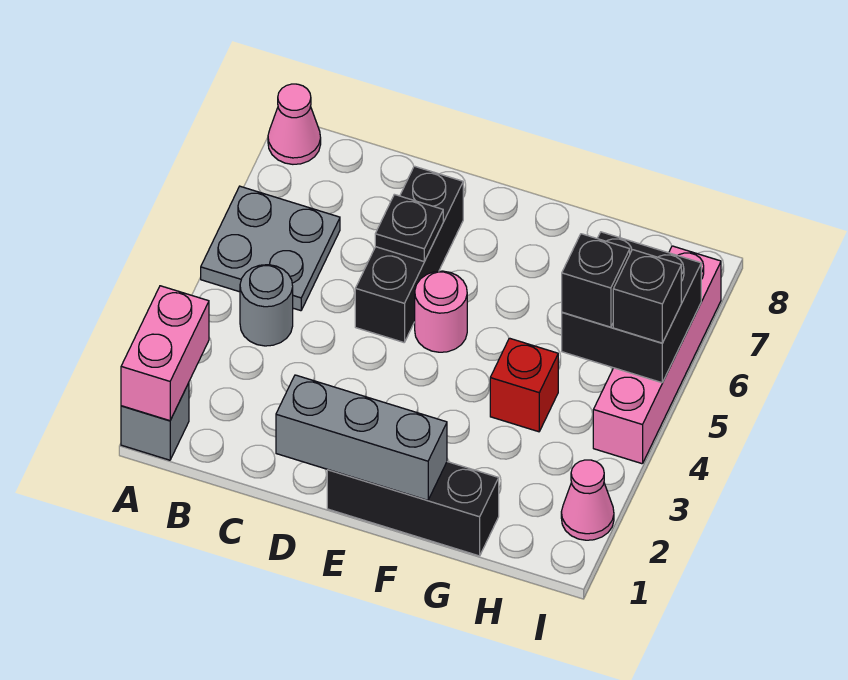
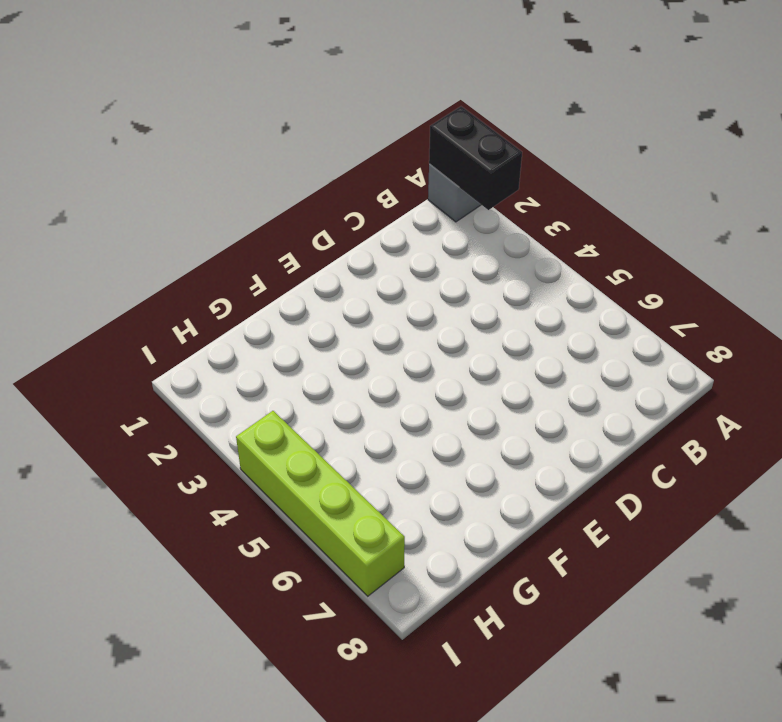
black brick A1:A2 level 2 -> pink brick A1:A2 level 2
lime brick I4:I7 level 1 -> pink brick I4:I7 level 1
none -> grey plate A5:B6 level 1
none -> pink cone A8 level 1
none -> grey round brick B4 level 1

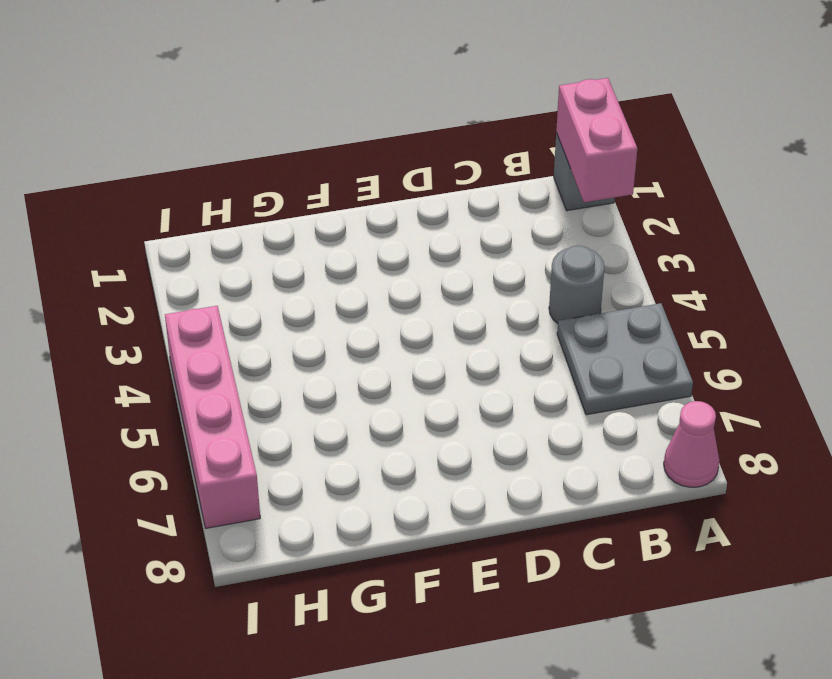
none -> black brick D5:D7 level 1
none -> black brick E1:G1 level 1
none -> pink round brick E5 level 1

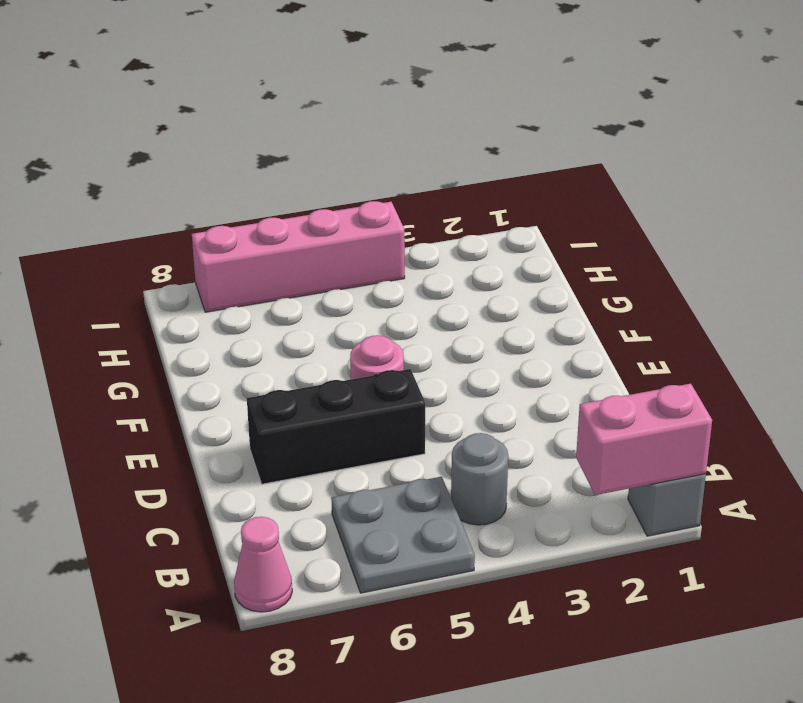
none -> black brick E1:G1 level 1
none -> red brick G4 level 1
none -> pink cone I2 level 1

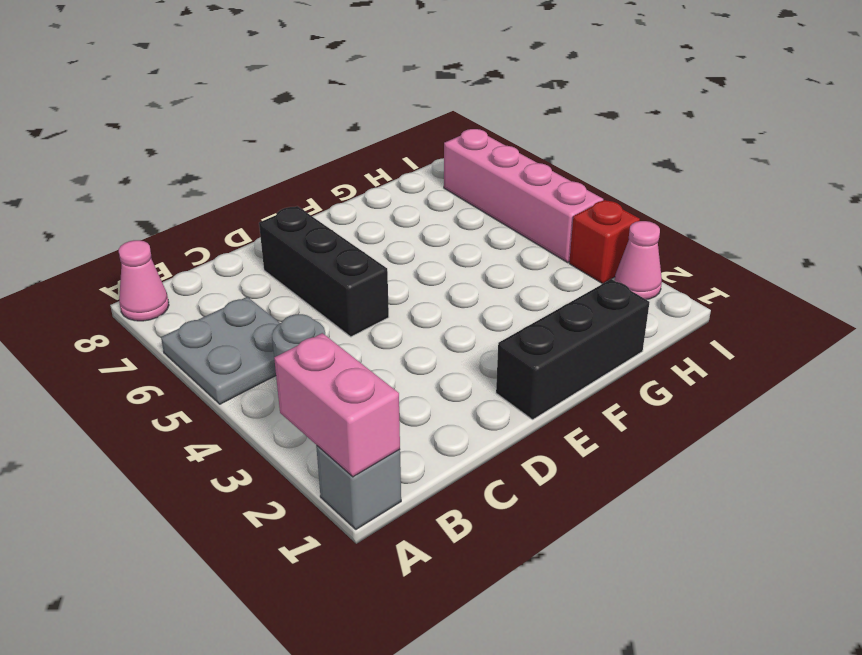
red brick I3 level 1 -> red brick G4 level 1
none -> pink round brick E5 level 1
none -> grey brick D1:F1 level 2
none -> black plate D6 level 2

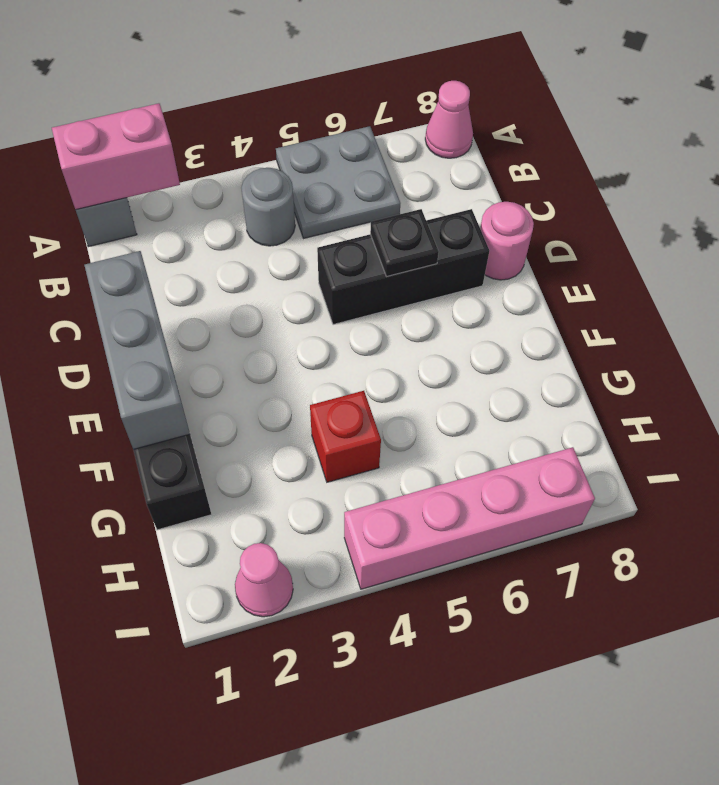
pink round brick D8 level 1 -> pink round brick E5 level 1
none -> black brick H5:I6 level 2
none -> black brick H5 level 3
none -> black brick I5 level 3

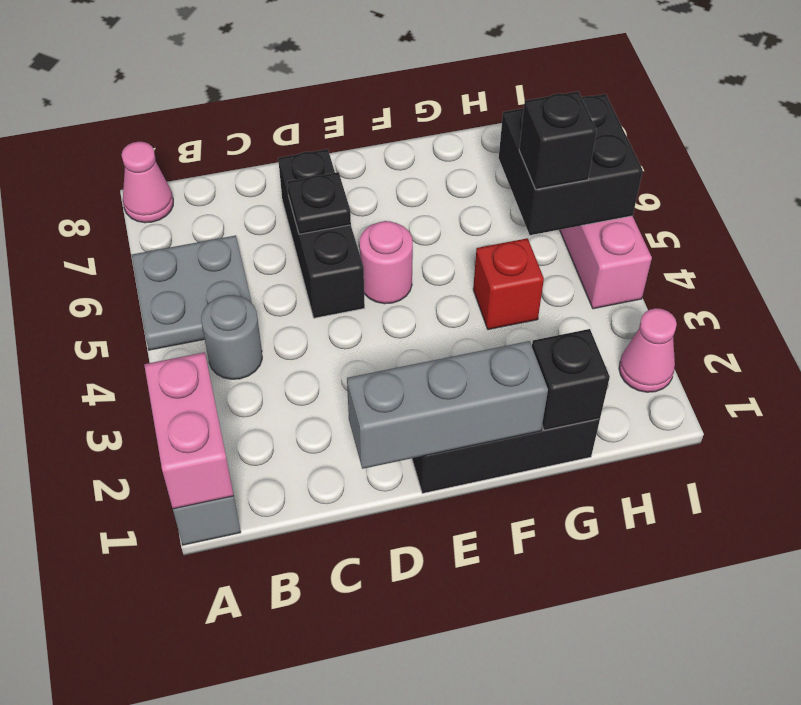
black brick G1 level 2 -> black brick I5 level 3

